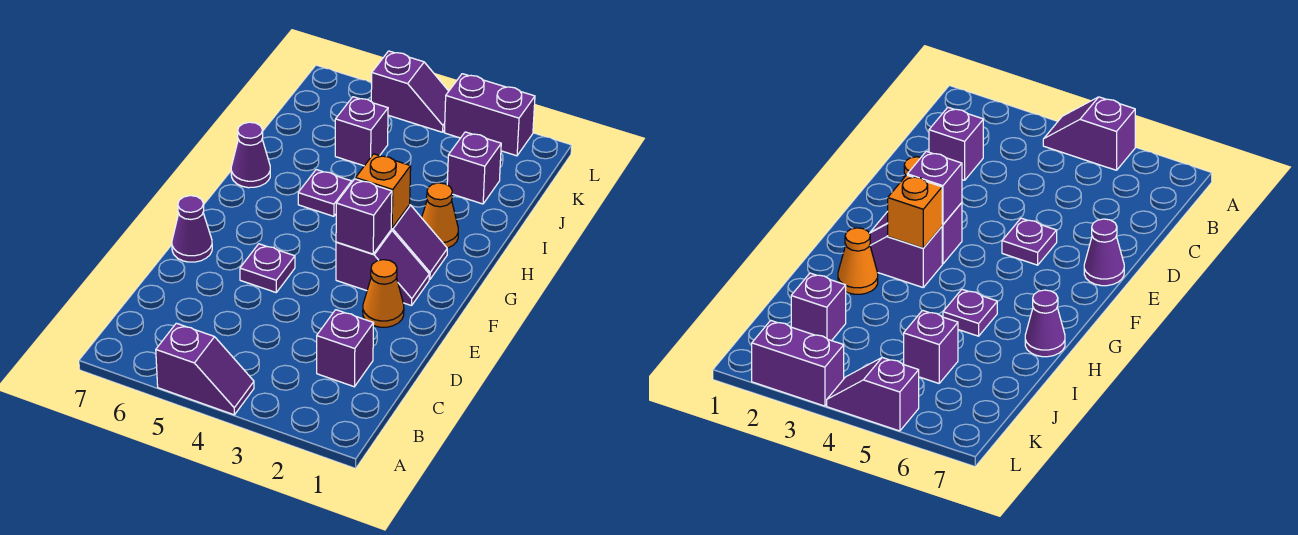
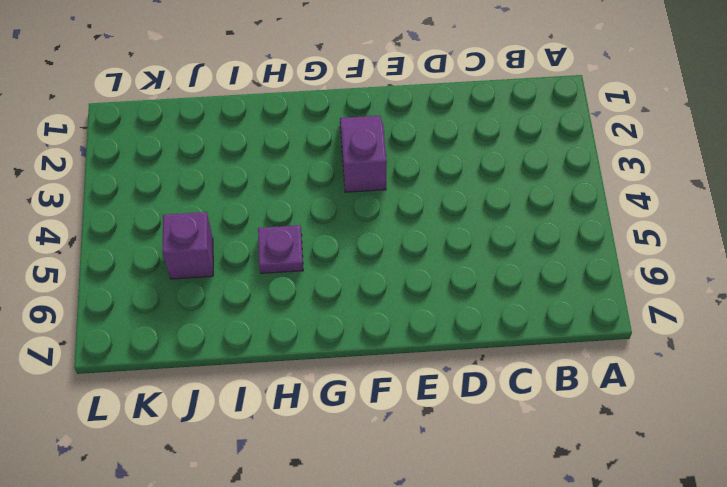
none -> purple slope A4:A5 level 1 top 5
none -> purple brick C2 level 1
none -> orange cone E2 level 1

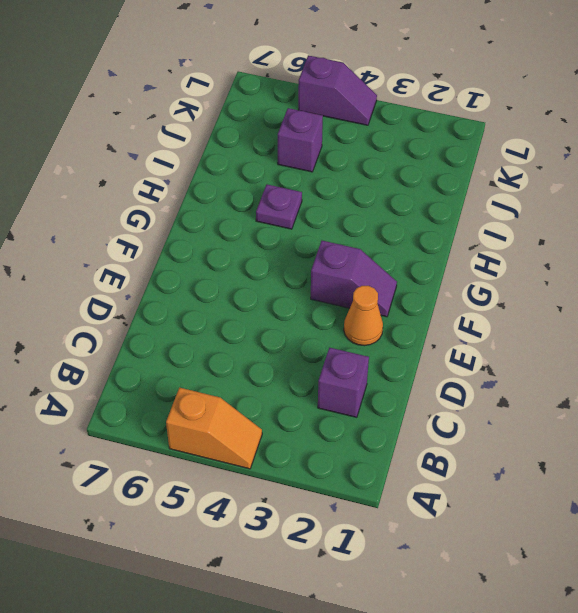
orange slope A4:A5 level 1 top 5 -> purple slope A4:A5 level 1 top 5
none -> purple plate E5 level 1
none -> purple cone E7 level 1
none -> purple slope G2:G3 level 1 top 3

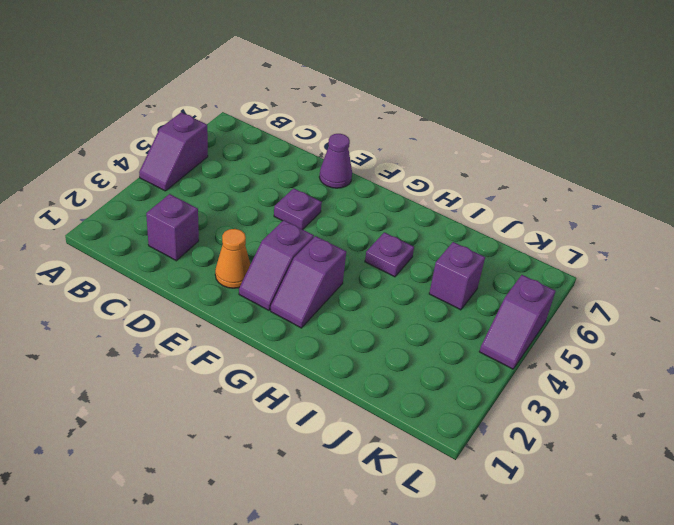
none -> orange cone H2 level 1
none -> purple cone H7 level 1
none -> purple brick J2 level 1

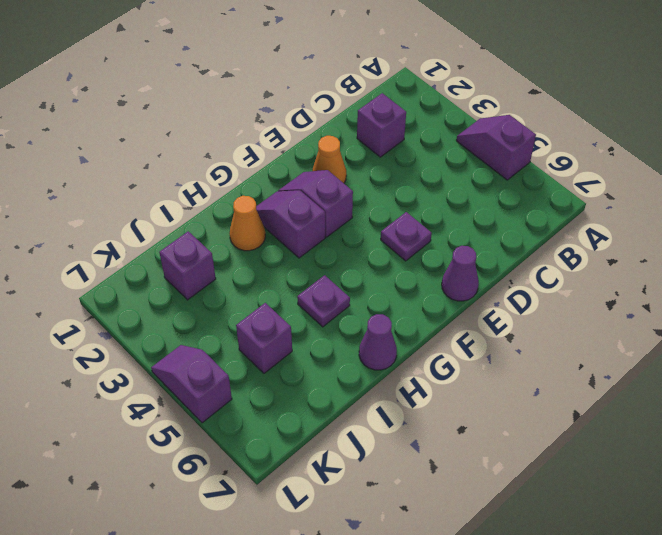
none -> purple brick L2:L3 level 1
none -> purple brick F3 level 2
none -> orange brick G3 level 2

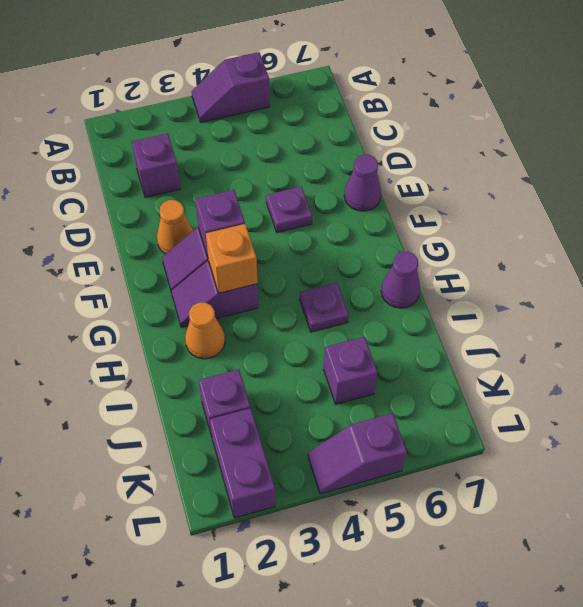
purple brick K2:L2 level 1 -> purple brick L2:L3 level 1

